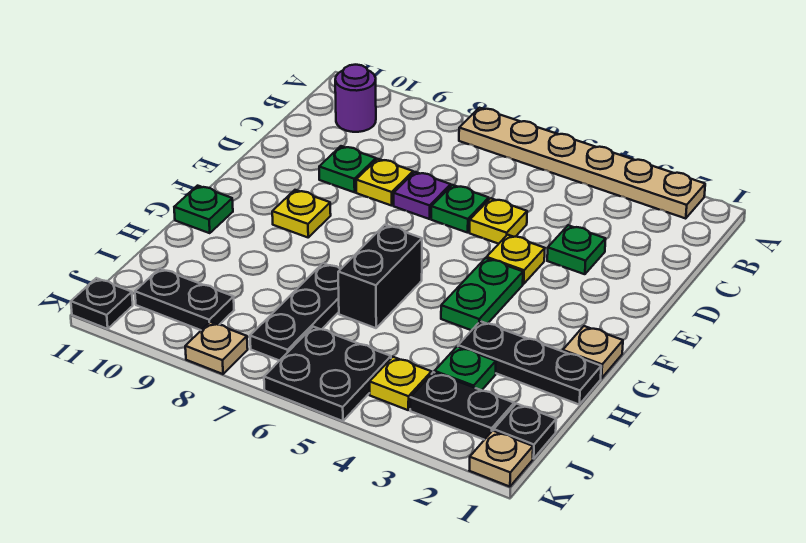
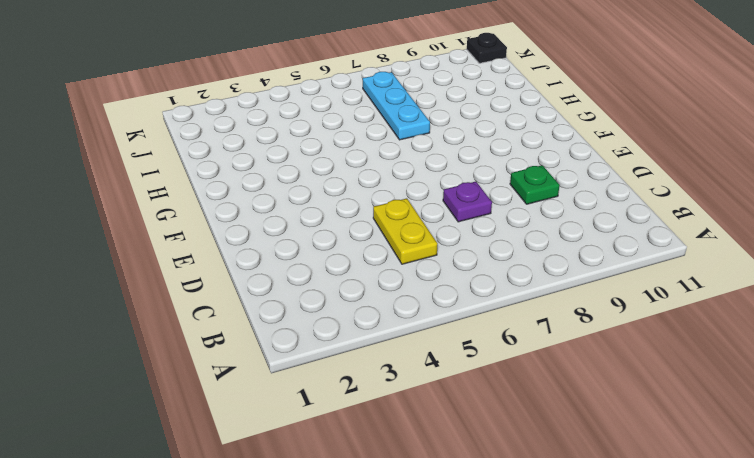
yellow plate C5:D5 level 1 -> yellow plate D5 level 1
cyan plate H7:J7 level 1 -> black plate H7:J7 level 1
none -> tan plate A2:A7 level 1
none -> purple round brick B10 level 1
none -> green plate D3 level 1

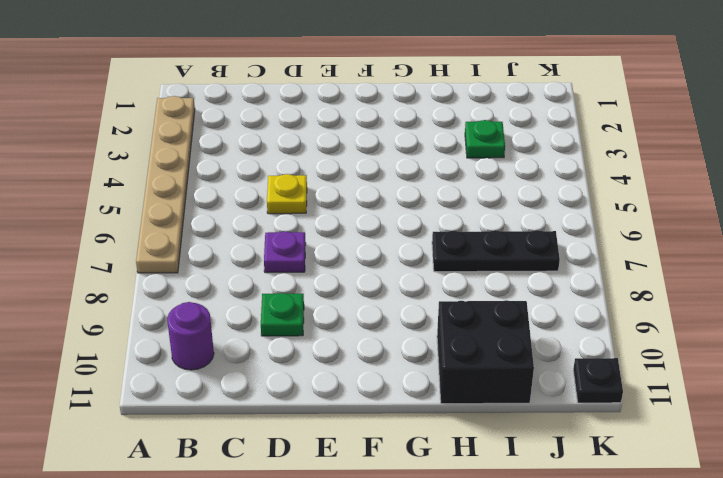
black brick H10:I11 level 1 -> none
none -> green plate D3 level 1
none -> green plate D6 level 1
none -> yellow plate D8 level 1

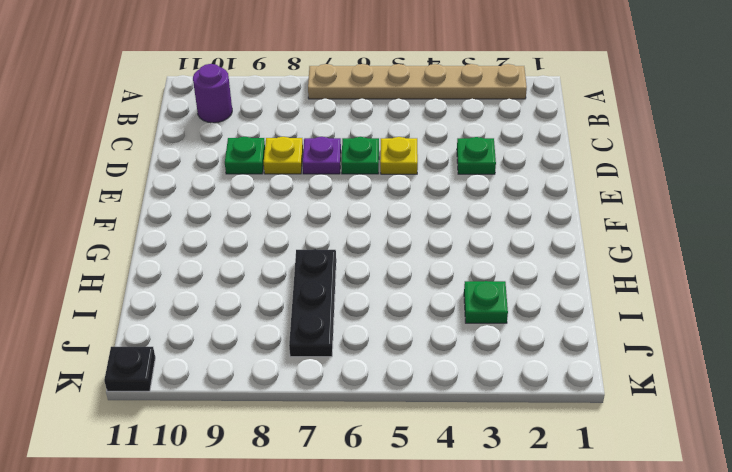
none -> yellow plate E4 level 1
none -> green plate F4:G4 level 1
none -> yellow plate F9 level 1

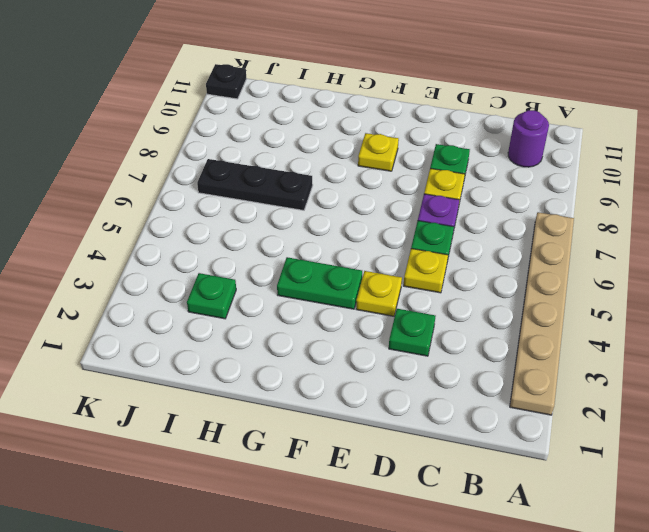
none -> tan plate G1 level 1
none -> black brick G6:H6 level 1
none -> green plate G11 level 1

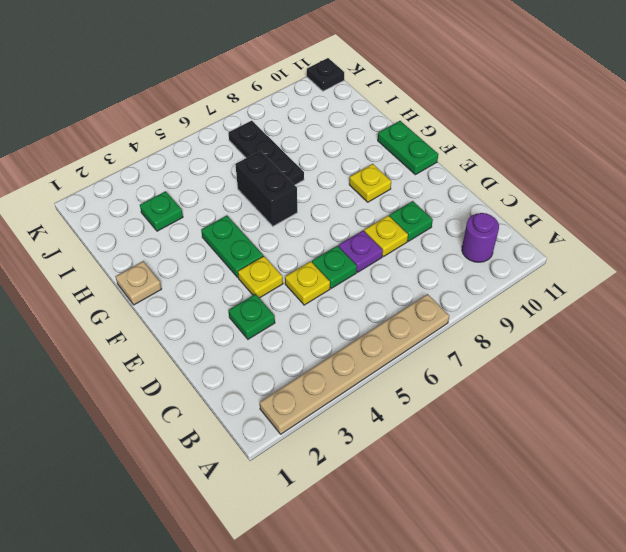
green plate F11:G11 level 1 -> green plate G11 level 1
none -> black plate H1:H3 level 1
none -> black plate J1 level 1
none -> black plate J2:J3 level 1

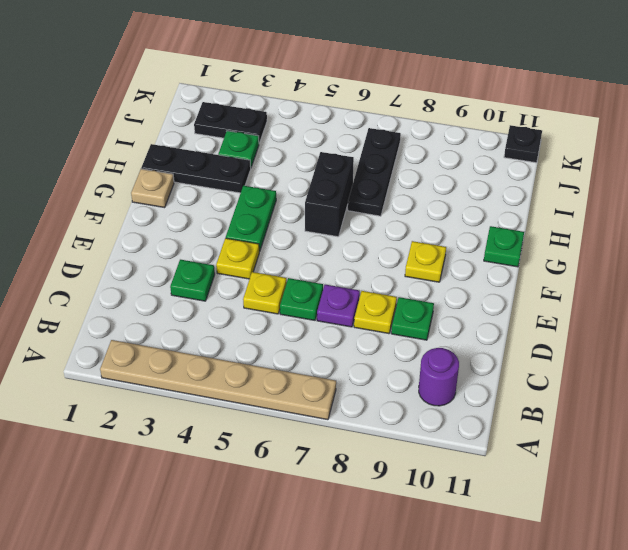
none -> black plate J1 level 1
none -> yellow plate J4 level 1
none -> black plate J5:K6 level 1

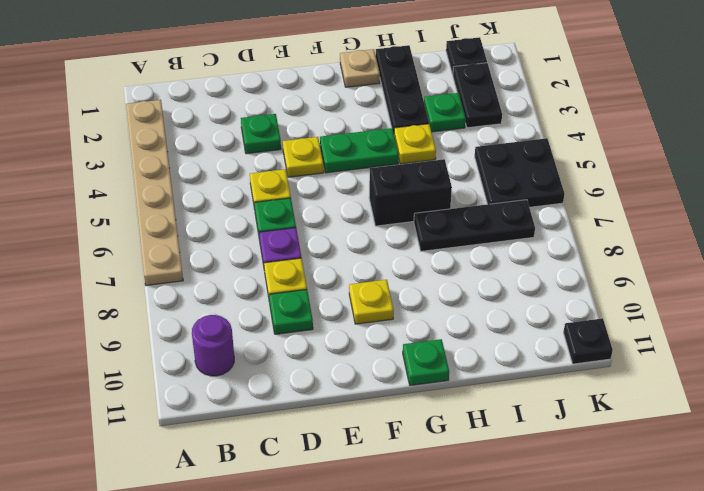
yellow plate H4 level 1 -> yellow plate J4 level 1
none -> black plate J9:J10 level 1
none -> tan plate K1 level 1
none -> tan plate K8 level 1

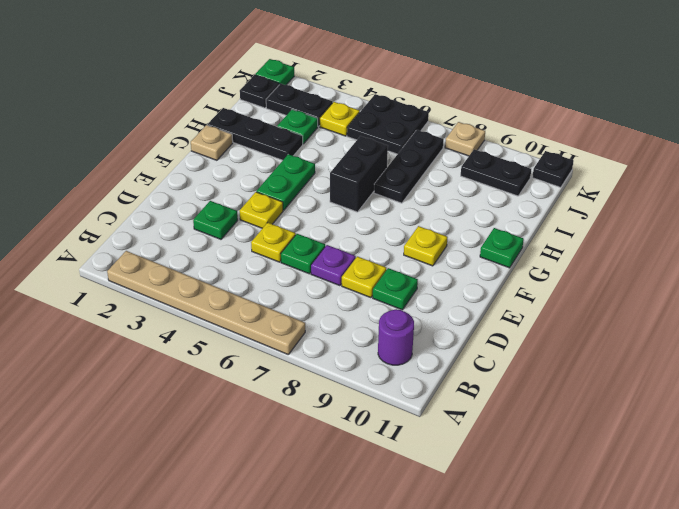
green plate K1 level 1 -> tan plate K1 level 1

